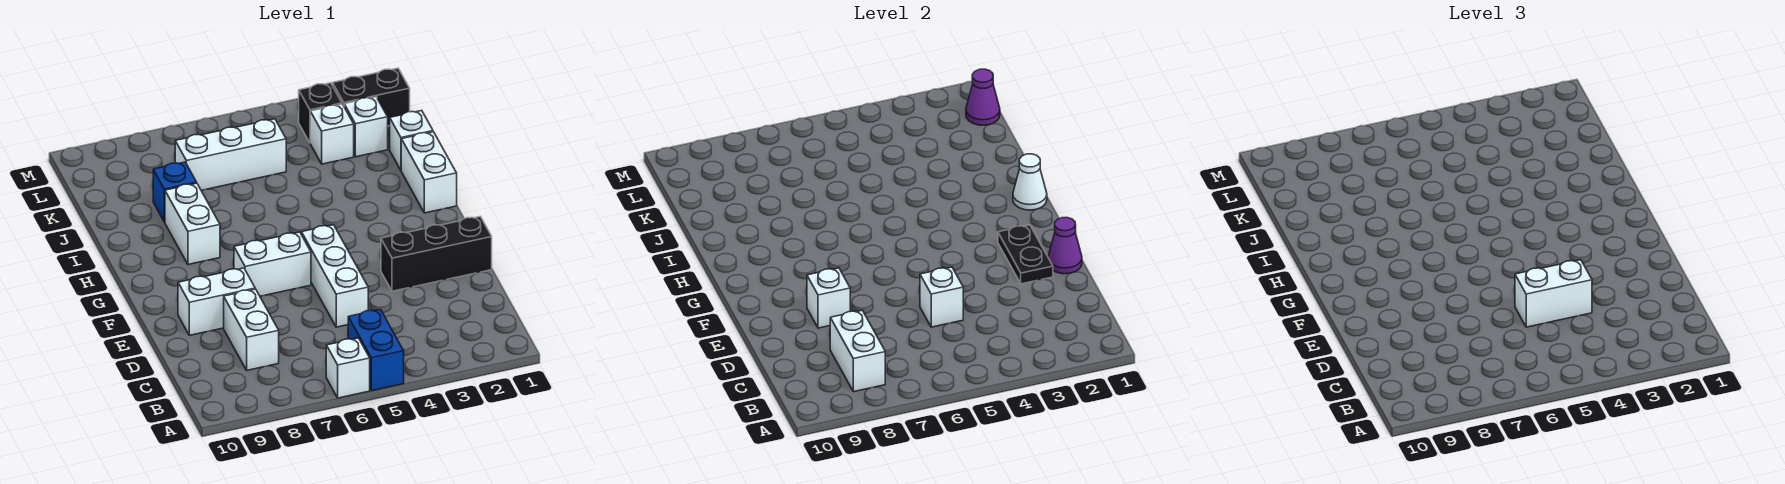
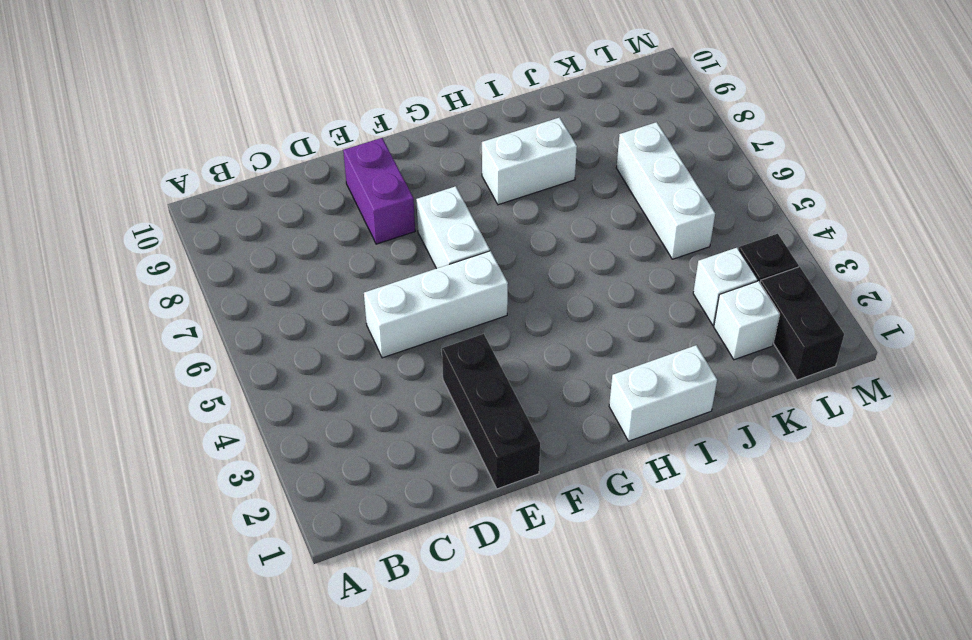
purple brick E8:E9 level 1 -> white brick E8:E9 level 1
none -> blue brick A5:B5 level 1
none -> white brick A6 level 1
none -> white brick C8:D8 level 1

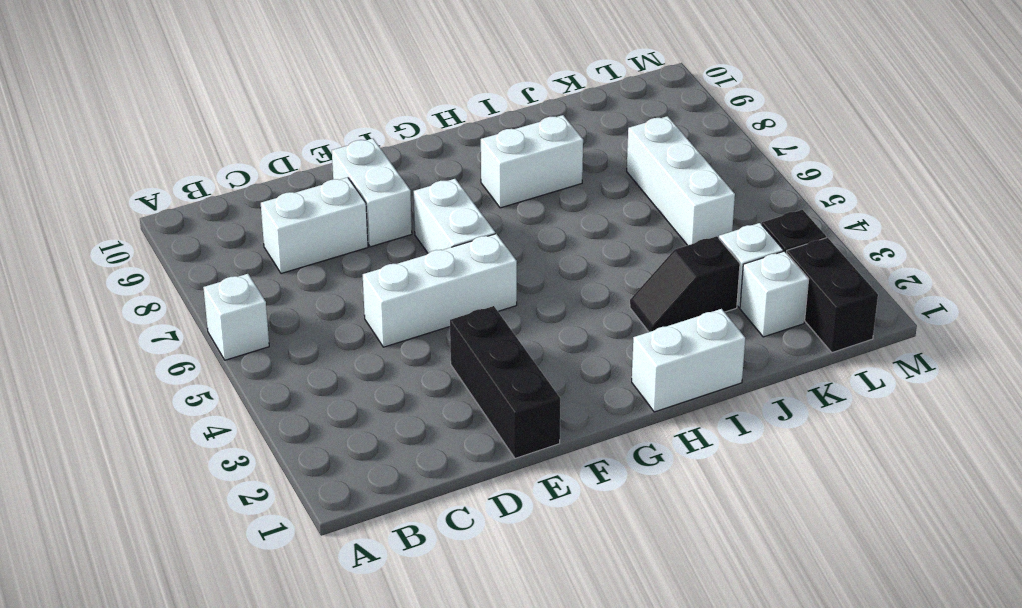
black slope I3:J3 level 1 top J -> none
none -> blue brick A5:B5 level 1
none -> white brick J1 level 1
none -> blue brick J8 level 1

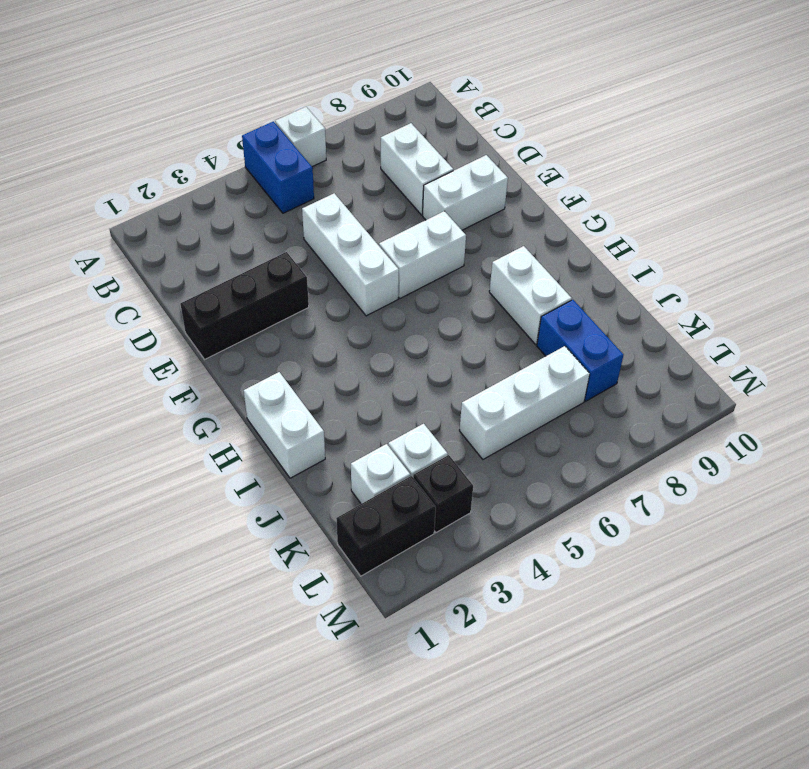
blue brick J8:K8 level 1 -> blue brick J8 level 1
none -> white brick J1 level 1
none -> white brick B8:C8 level 2
none -> white brick D5 level 2

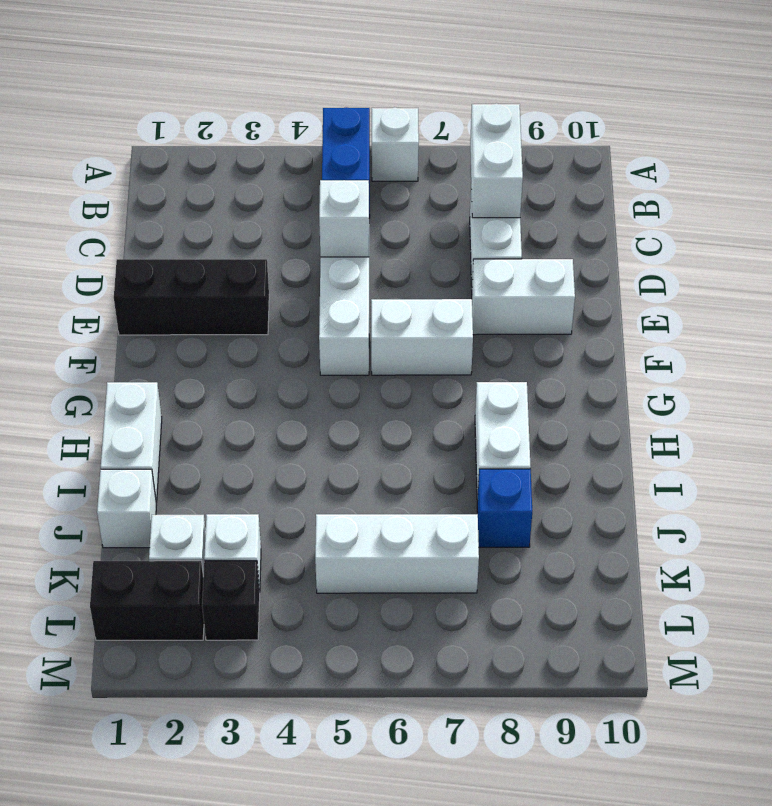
none -> purple cone E1 level 2
none -> black plate E2:F2 level 2
none -> white brick E8 level 2

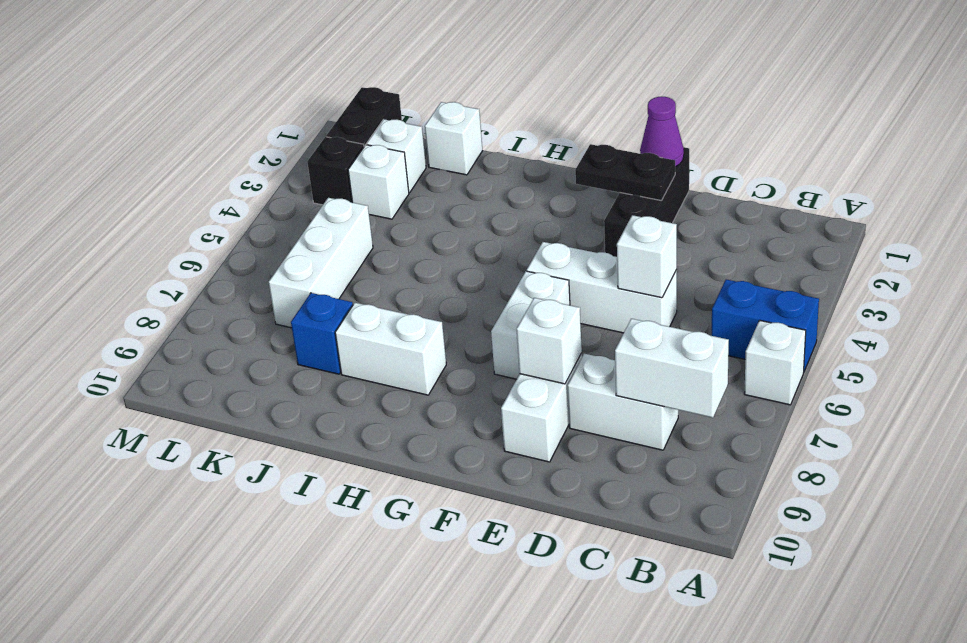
none -> white brick H1:I1 level 1
none -> white cone H1 level 2
none -> purple cone L1 level 2

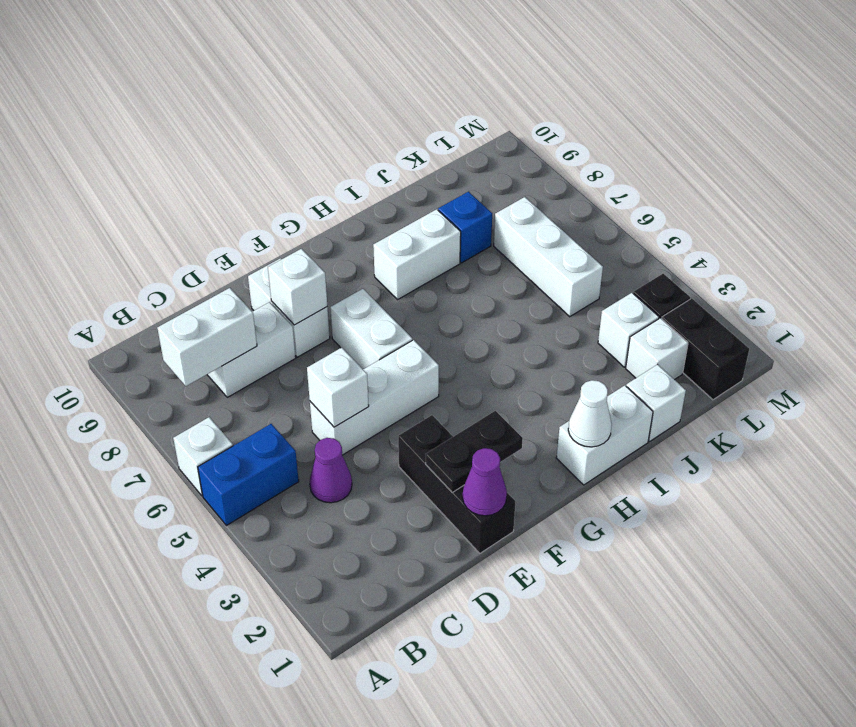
purple cone C4 level 1 -> purple cone L1 level 2
none -> white brick D4:D5 level 3

